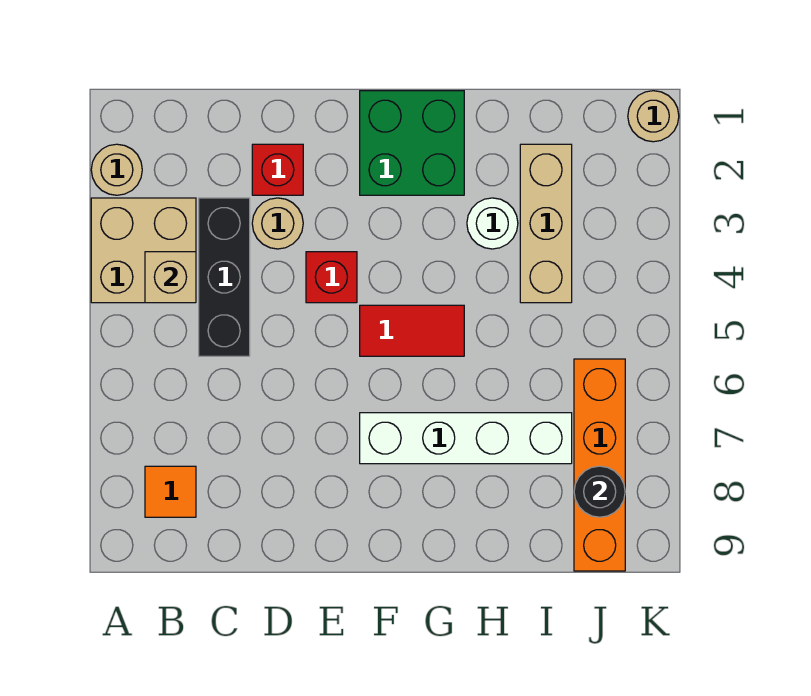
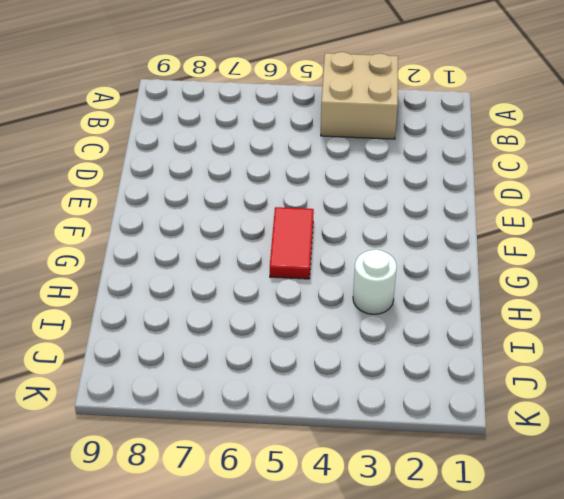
none -> tan round brick A2 level 1
none -> orange tile B8 level 1
none -> black brick C3:C5 level 1

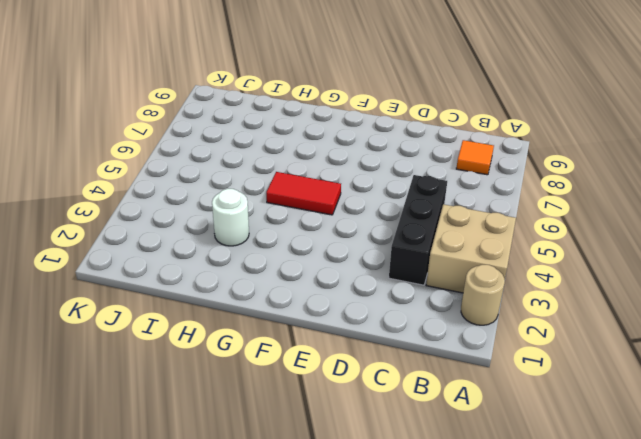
none -> red brick D2 level 1
none -> tan round brick D3 level 1
none -> red brick E4 level 1

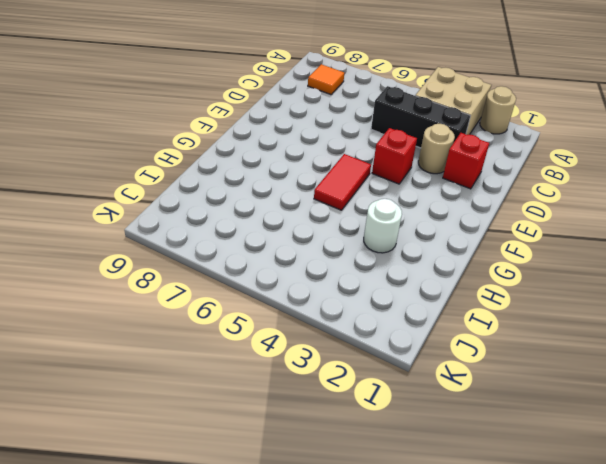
none -> green brick F1:G2 level 1
none -> white brick F7:I7 level 1
none -> tan brick I2:I4 level 1

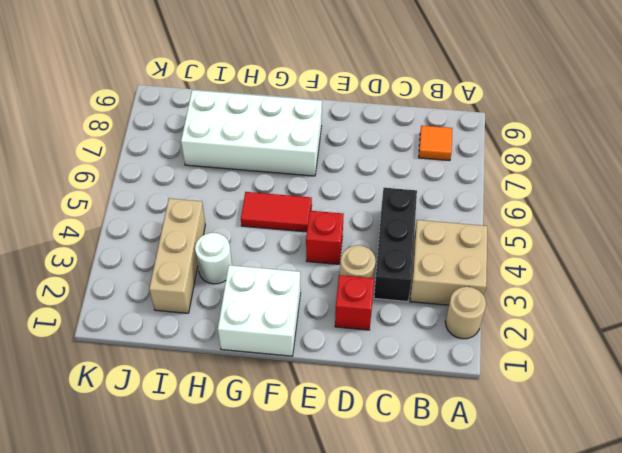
white brick F1:G2 level 1 -> green brick F1:G2 level 1
white brick F7:I8 level 1 -> white brick F7:I7 level 1
none -> orange brick J6:J9 level 1
none -> tan round brick K1 level 1
none -> tan brick B4 level 2

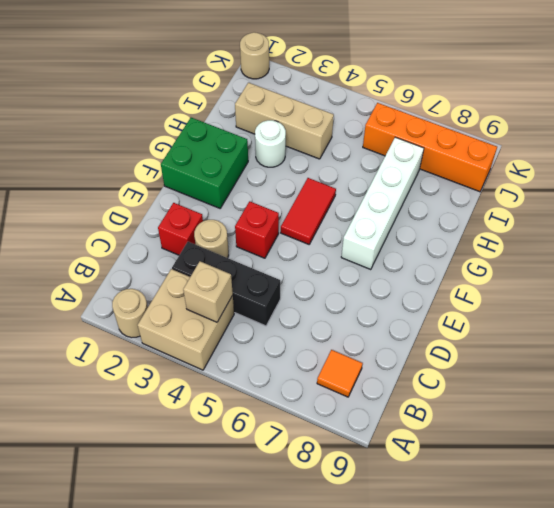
none -> black round brick J8 level 2

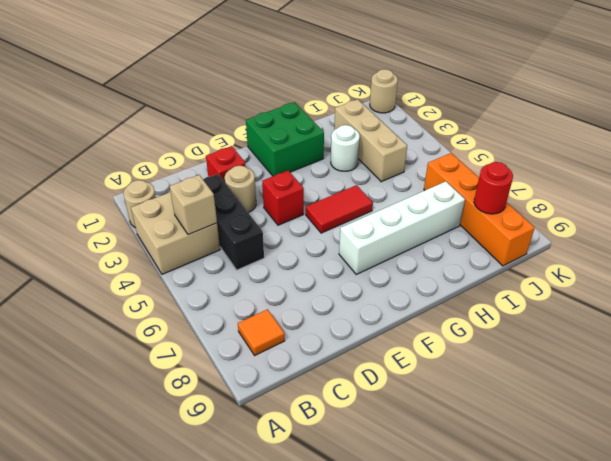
red round brick J8 level 2 -> black round brick J8 level 2

